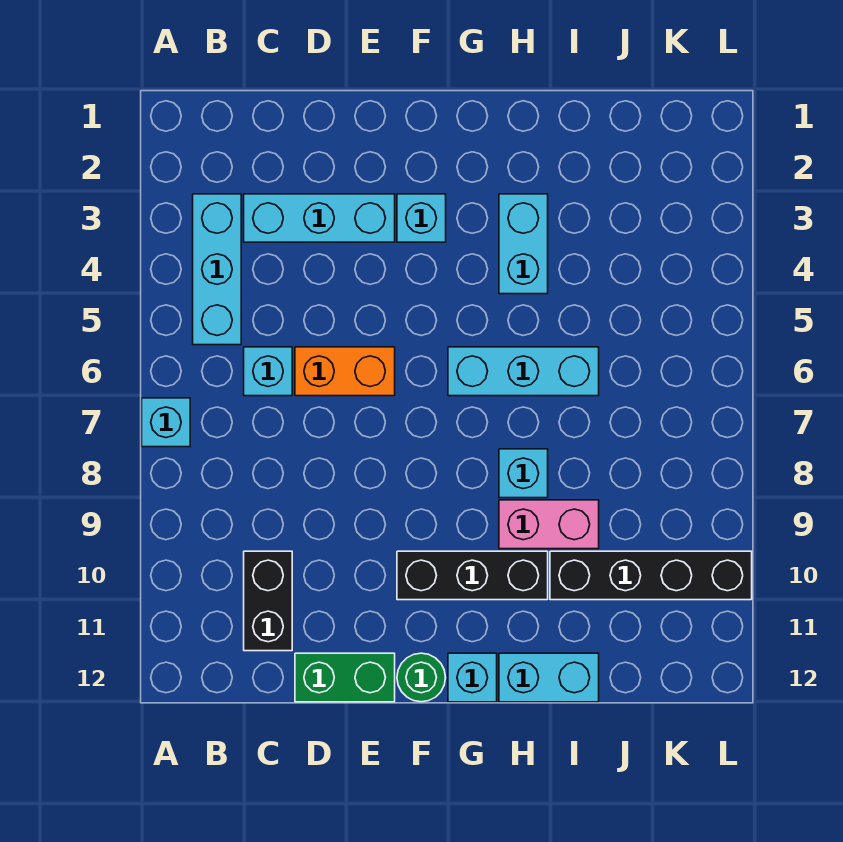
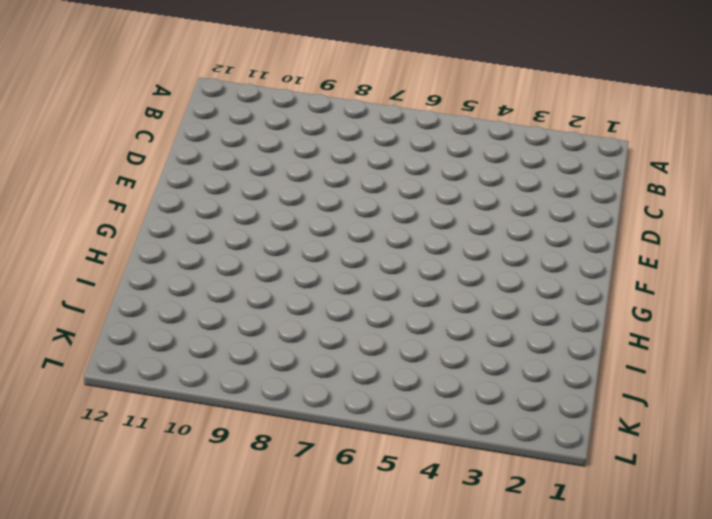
none -> cyan brick A7 level 1
none -> cyan brick B3:B5 level 1
none -> cyan brick C3:E3 level 1

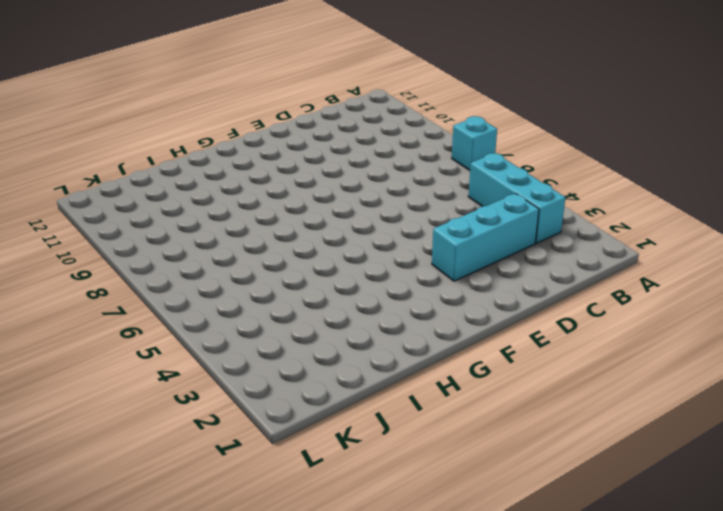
none -> cyan brick C6 level 1
none -> black brick C10:C11 level 1
none -> orange brick D6:E6 level 1

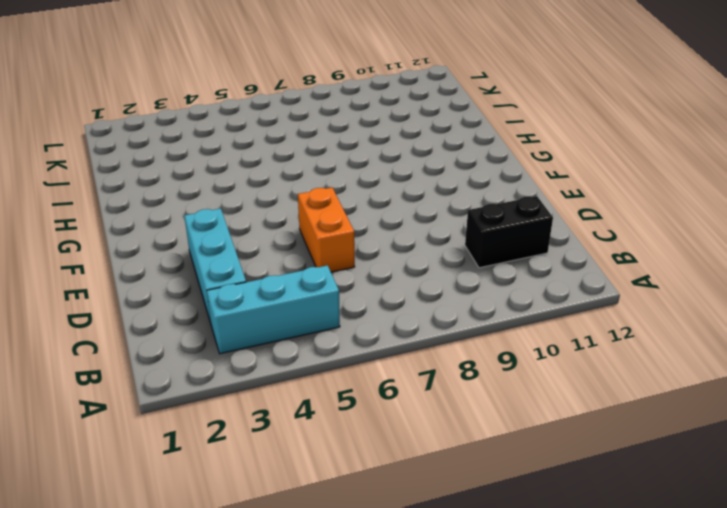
none -> cyan brick A7 level 1
none -> cyan brick C6 level 1
none -> green brick D12:E12 level 1

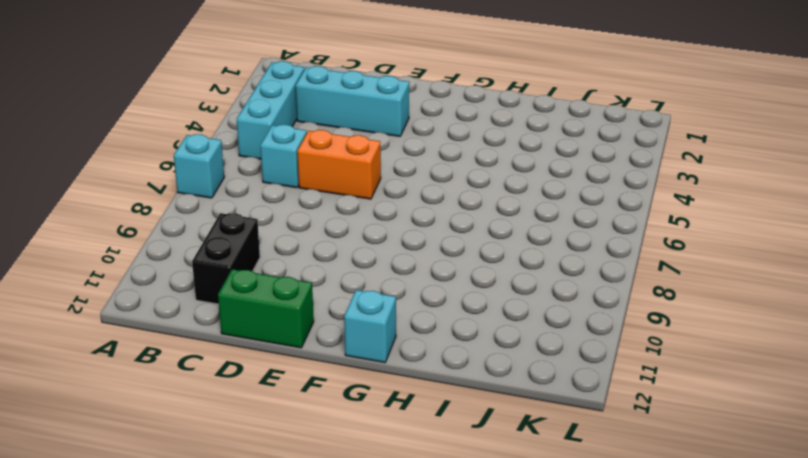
none -> cyan brick F3 level 1
none -> black brick F10:H10 level 1
none -> green round brick F12 level 1

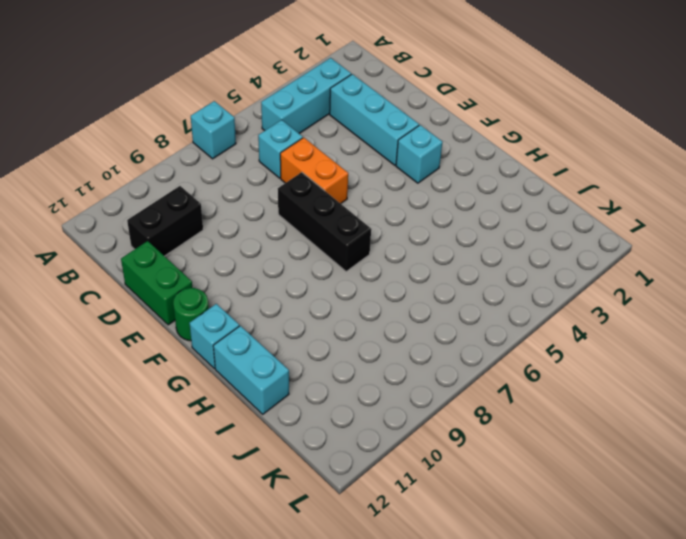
black brick E7:G7 level 1 -> black brick F10:H10 level 1
none -> cyan brick G6:I6 level 1
none -> cyan brick H3:H4 level 1
none -> cyan brick H8 level 1

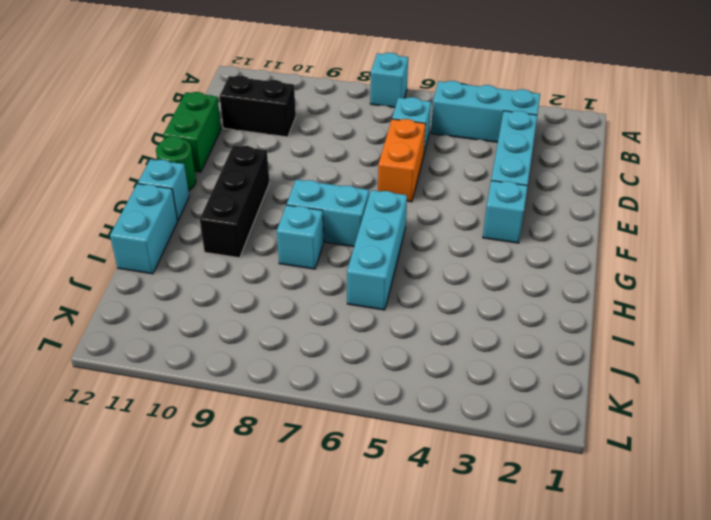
cyan brick G7:G8 level 1 -> cyan brick H3:H4 level 1
none -> pink brick H9:I9 level 1
none -> black brick I10:L10 level 1

